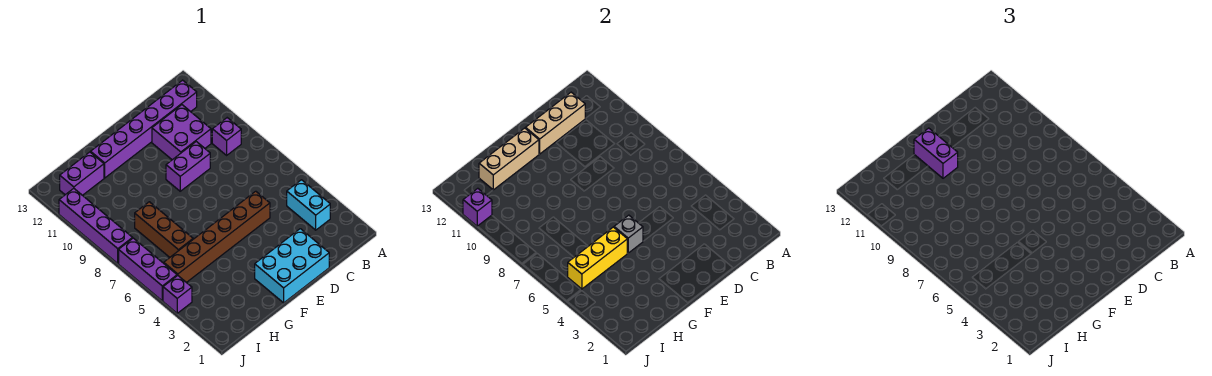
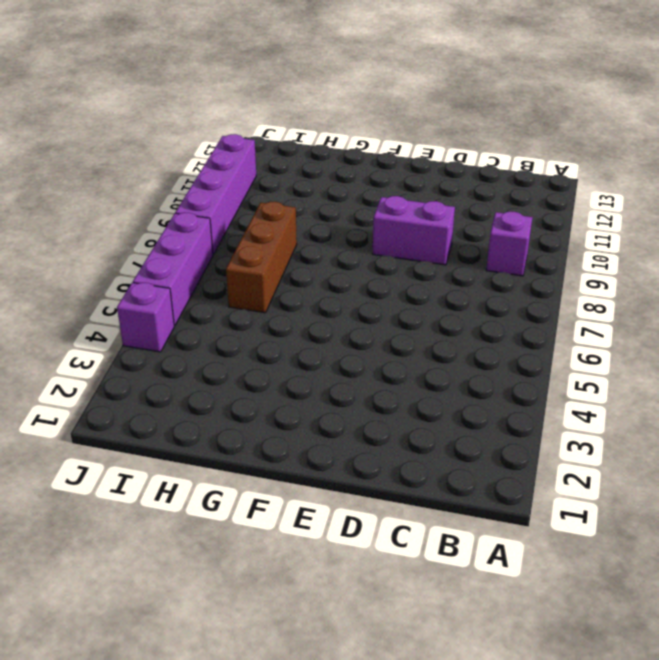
none -> cyan brick B3:B4 level 1
none -> purple brick B12:G12 level 1
none -> purple brick C10:D11 level 1

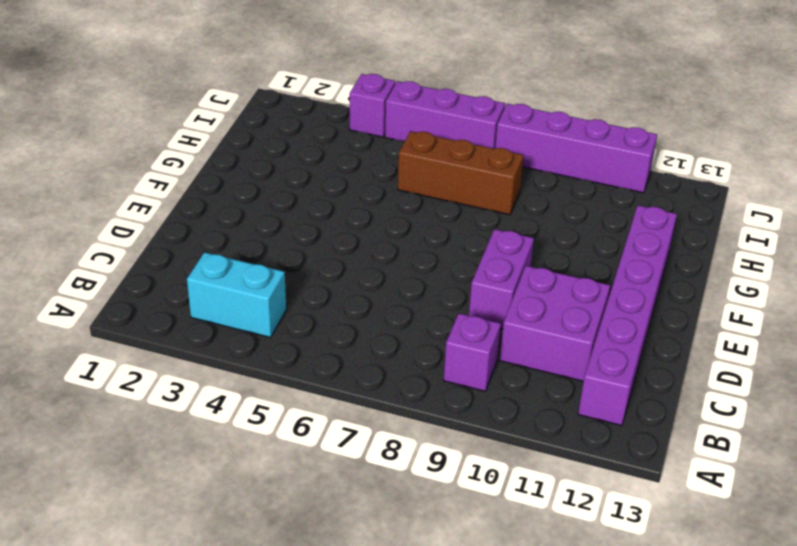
none -> cyan brick D1:F2 level 1
none -> brown brick D5:I5 level 1
none -> purple brick H12:I12 level 1

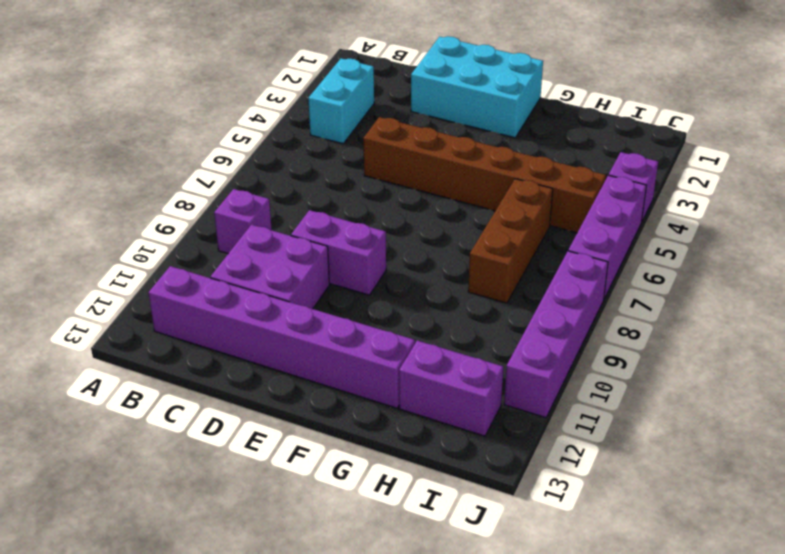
none -> tan brick C12:E12 level 2
none -> grey brick F5 level 2
none -> tan brick F12:H12 level 2

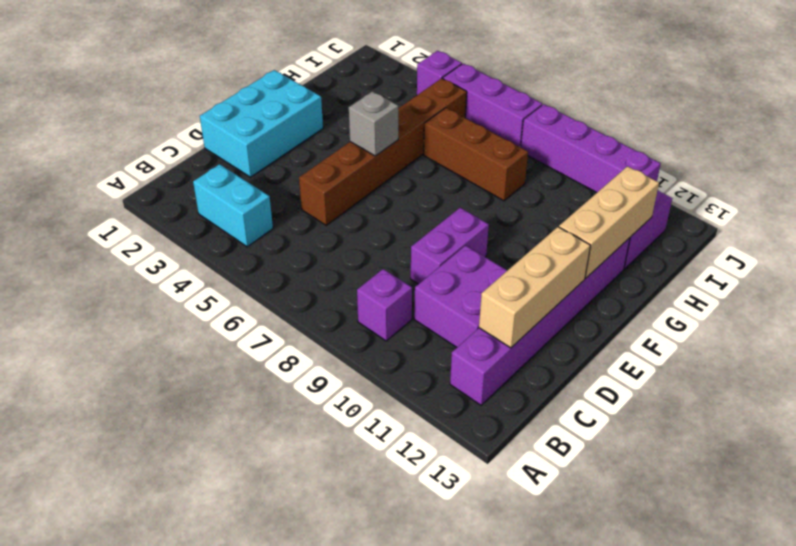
none -> yellow brick G5:I5 level 2
none -> purple brick J11 level 2
none -> purple brick F11:F12 level 3

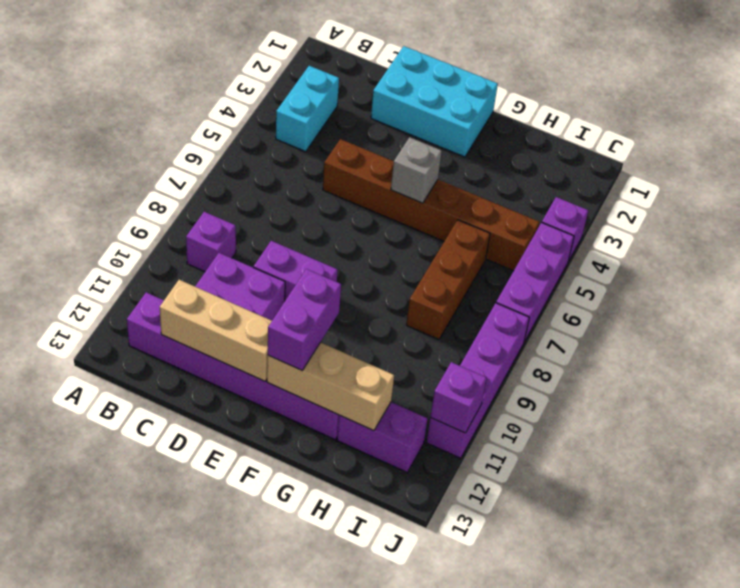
none -> yellow brick G5:I5 level 2

